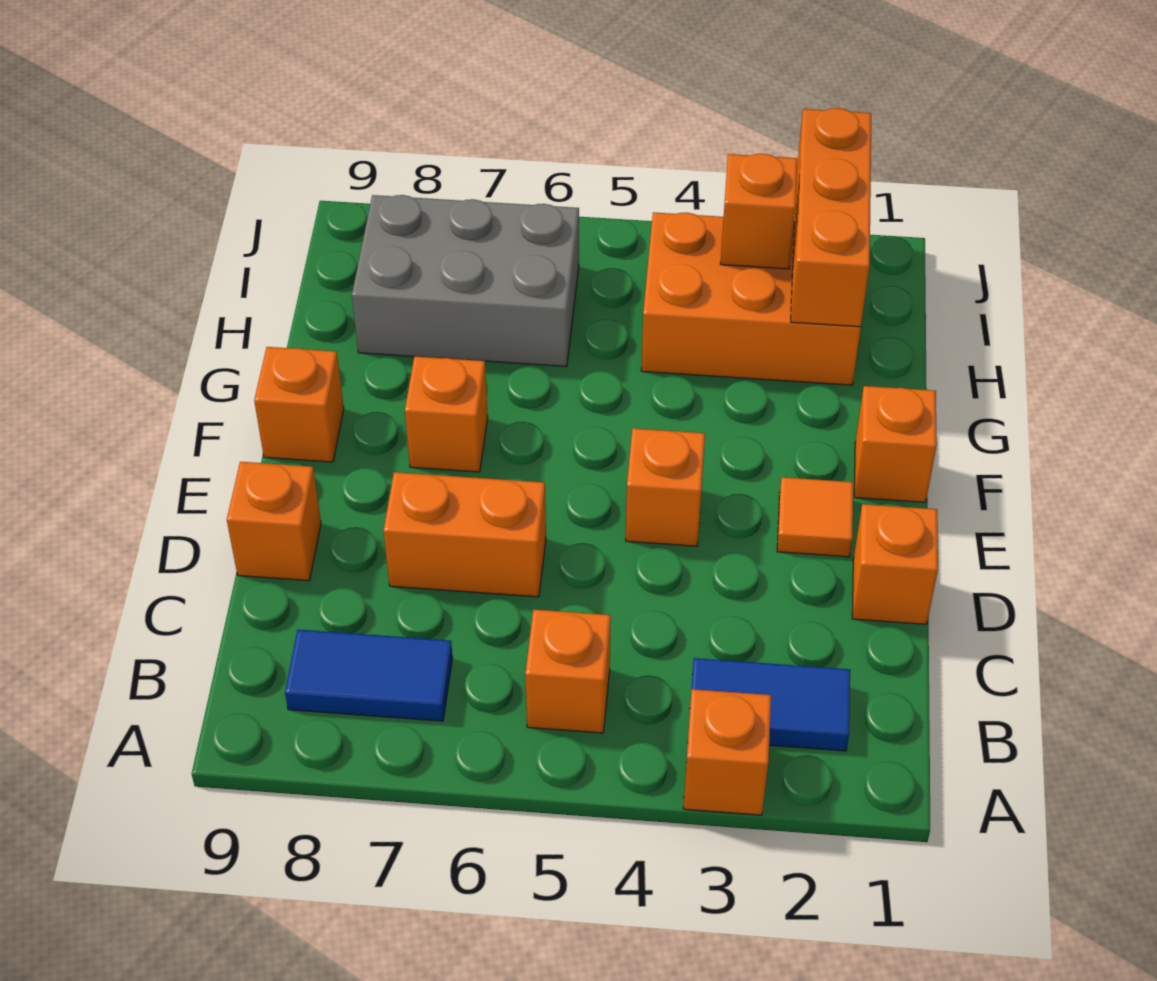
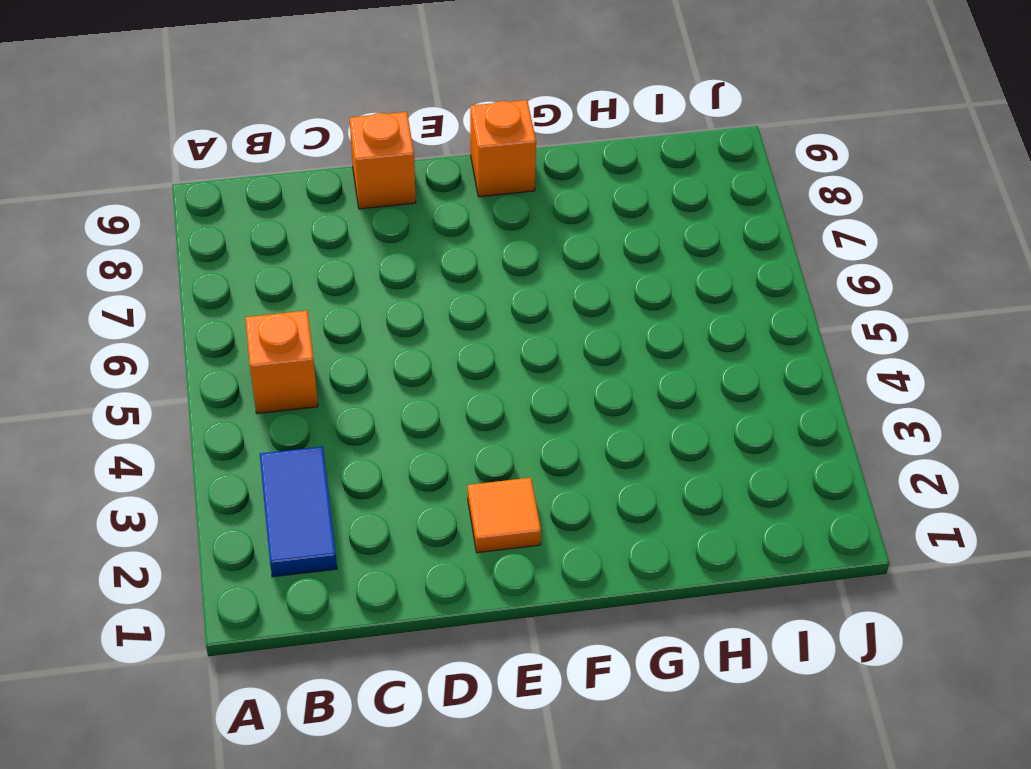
none -> orange brick A3 level 1
none -> blue tile B7:B8 level 1
none -> orange brick D1 level 1

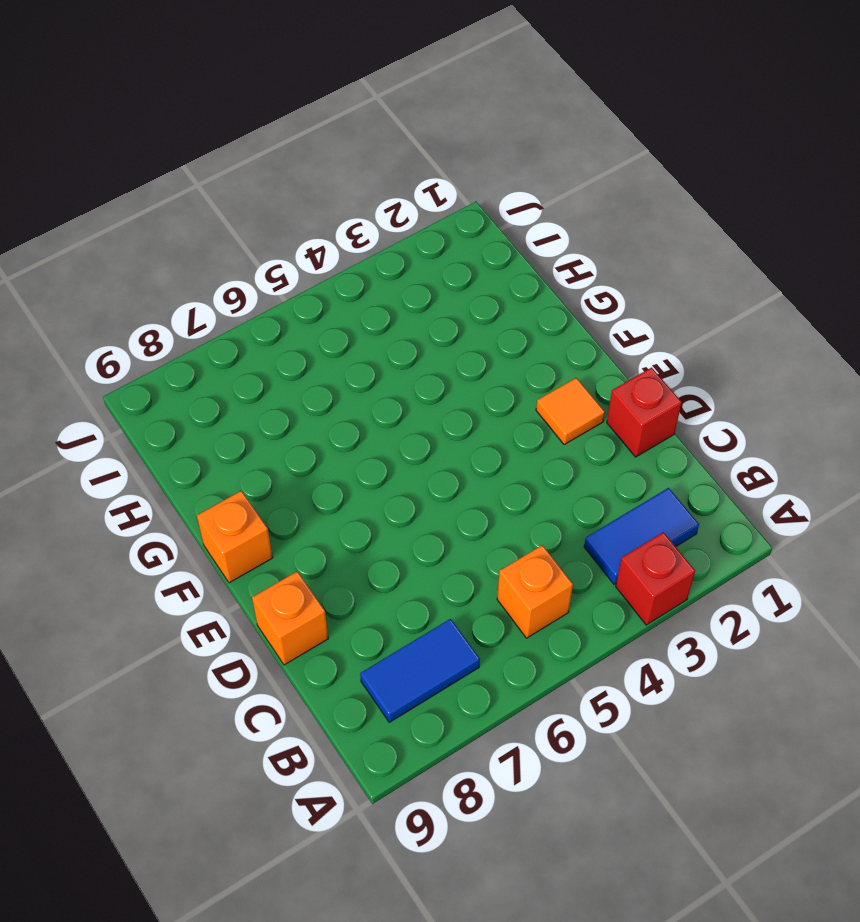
red brick A3 level 1 -> orange brick A3 level 1
red brick D1 level 1 -> orange brick D1 level 1
none -> orange brick D6:D7 level 1
none -> orange brick E4 level 1
none -> orange brick F1 level 1

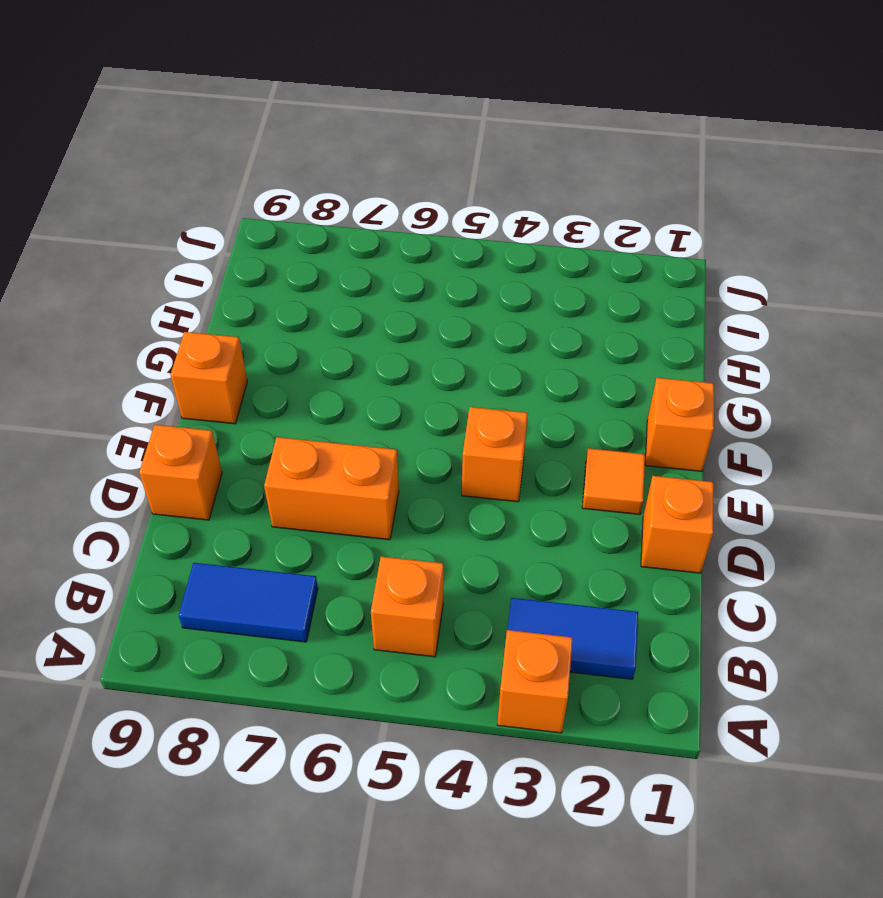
none -> orange brick F7 level 1
none -> orange brick H2:I4 level 1
none -> grey brick H6:I8 level 1

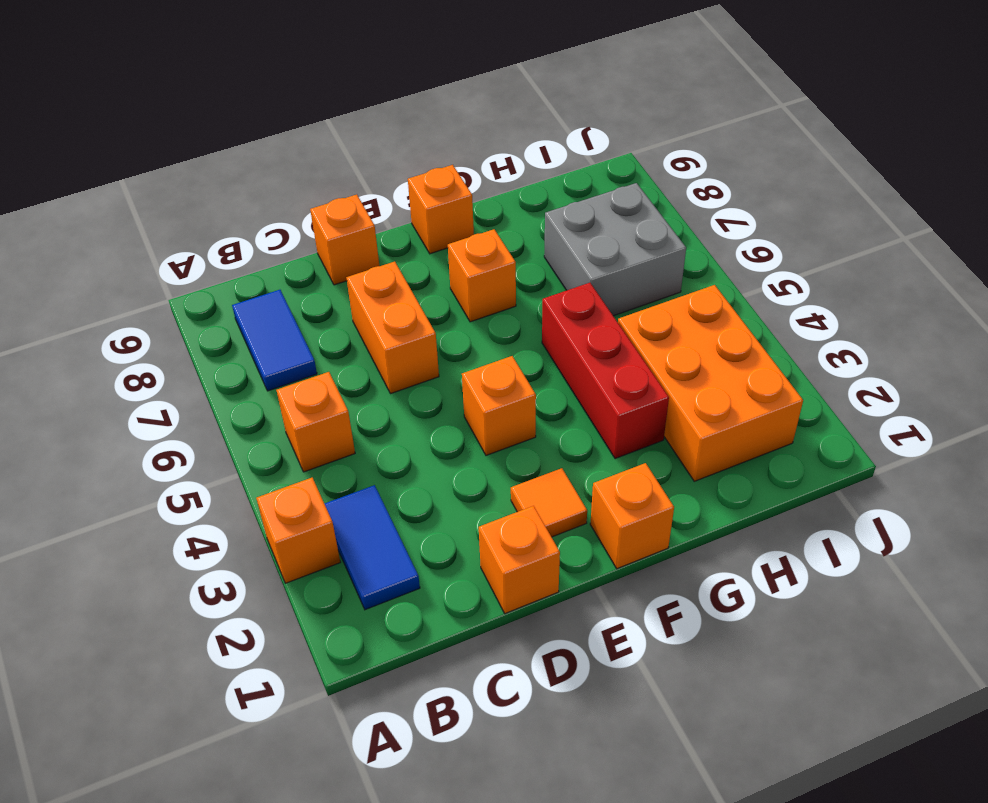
red brick G3:G5 level 1 -> none
grey brick H6:I7 level 1 -> grey brick H6:I8 level 1
none -> orange brick H2:J2 level 2
none -> orange brick I3 level 2

